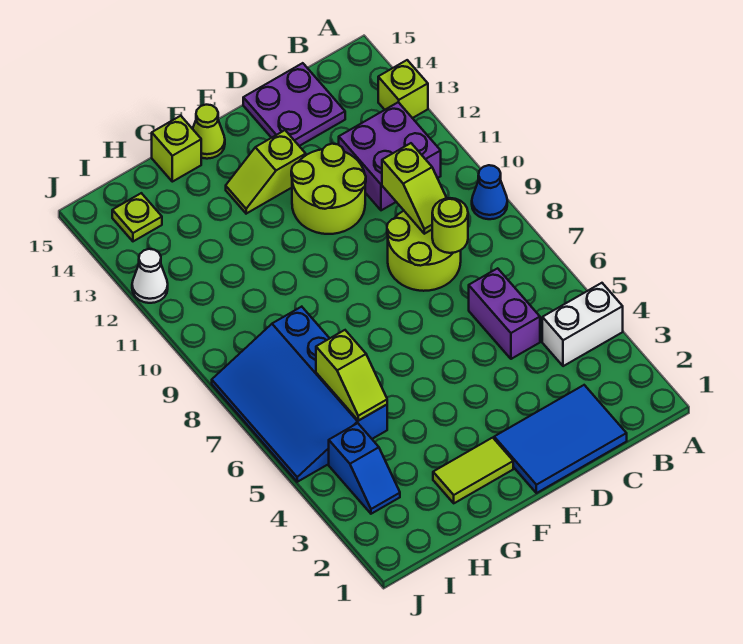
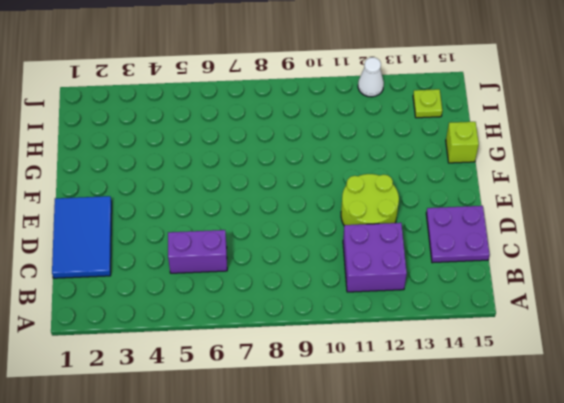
none -> white brick A4:B4 level 1
none -> blue cone A9 level 1
none -> lime brick A13 level 1

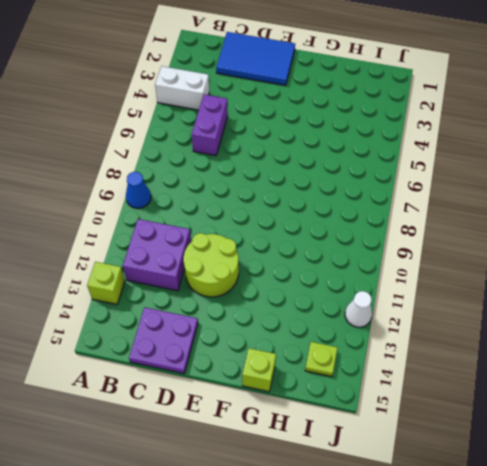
none -> lime round brick C8:D9 level 1
none -> lime slope E13:F13 level 1 top E
none -> lime tile F2:G2 level 1

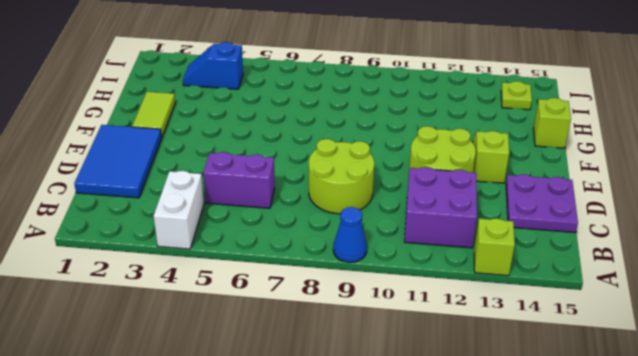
none -> lime cone F15 level 1
none -> blue slope H5:J8 level 1 top H
none -> white cone J12 level 1

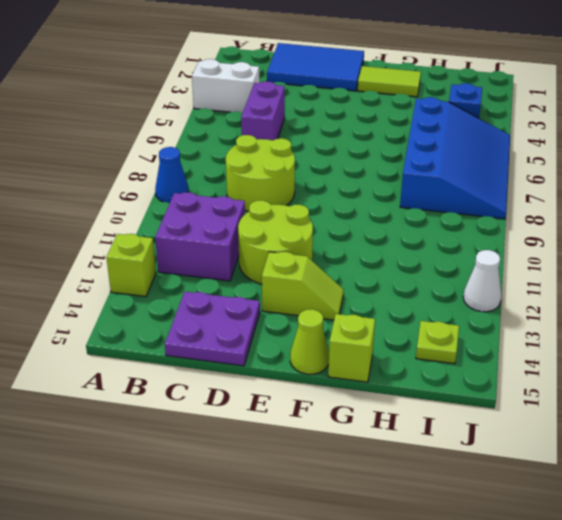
none -> lime round brick C8 level 2
none -> lime slope C9:C10 level 2 top 10
none -> lime slope H5:H6 level 2 top 6

